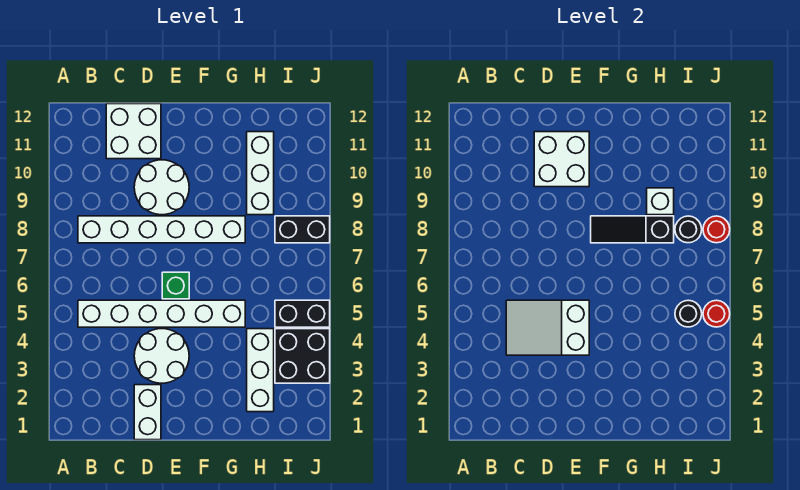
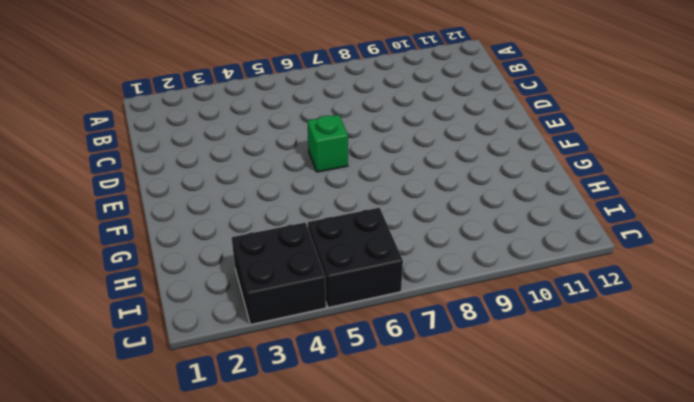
black brick I5:J6 level 1 -> black brick I5:J5 level 1
none -> white brick B5:G5 level 1
none -> white brick B8:G8 level 1
none -> white brick C11:D12 level 1

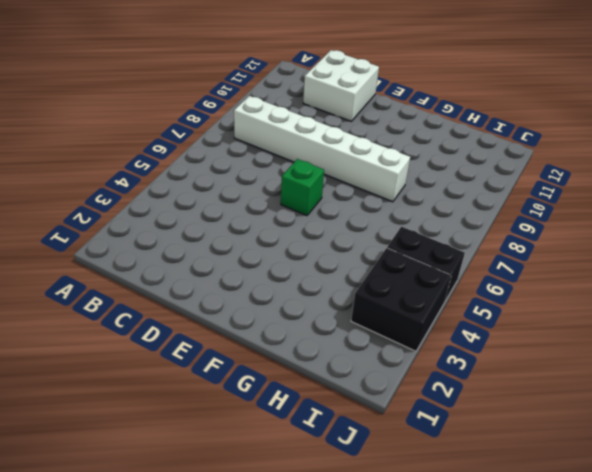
none -> white brick B5:G5 level 1
none -> white brick D1:D2 level 1
none -> white round brick D3:E4 level 1

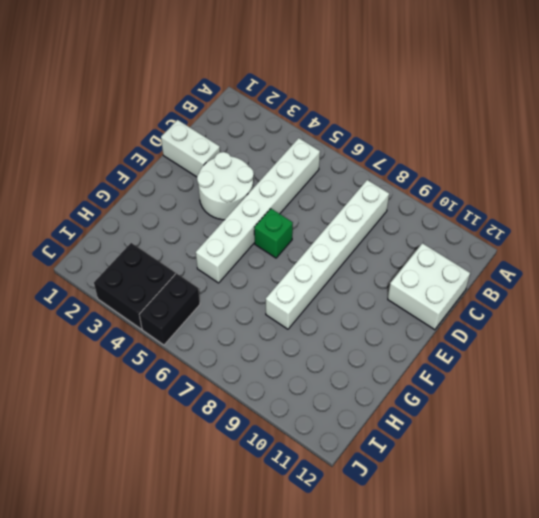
none -> white round brick D9:E10 level 1
none -> white brick H2:H4 level 1
none -> white brick H9:H11 level 1

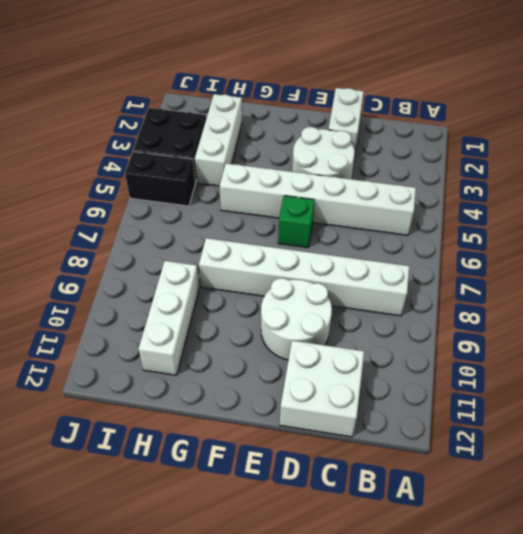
none -> black brick I8:J8 level 1
none -> white slope C4:E5 level 2 top E
none -> white brick D10:E11 level 2

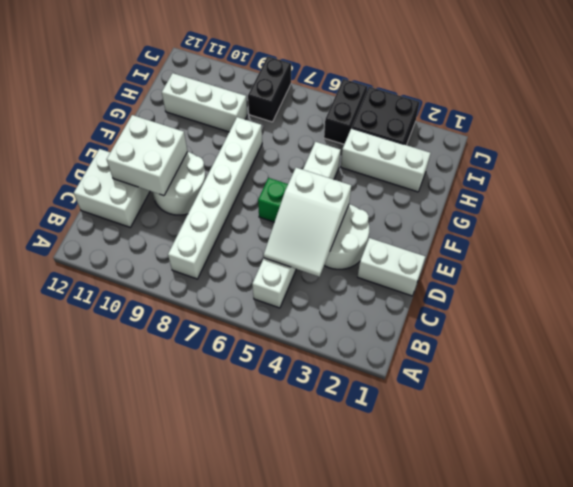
none -> black slope F8:H8 level 2 top H
none -> white brick H9 level 2
none -> black round brick I5 level 2

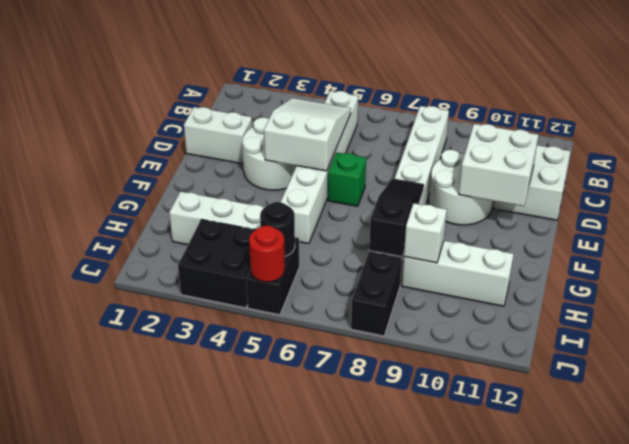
none -> black round brick I8 level 2
none -> red round brick J8 level 2

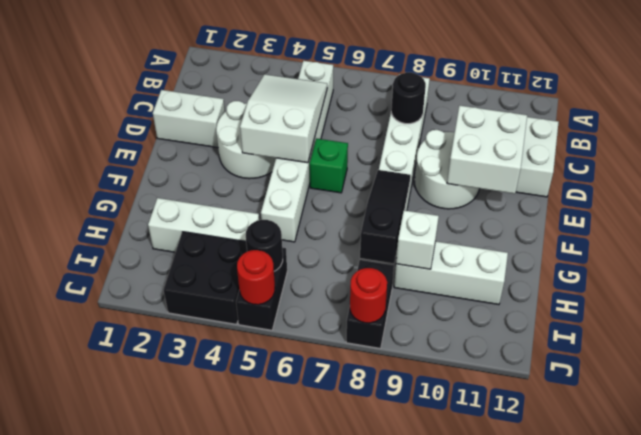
black round brick C8 level 2 -> black round brick I8 level 2

